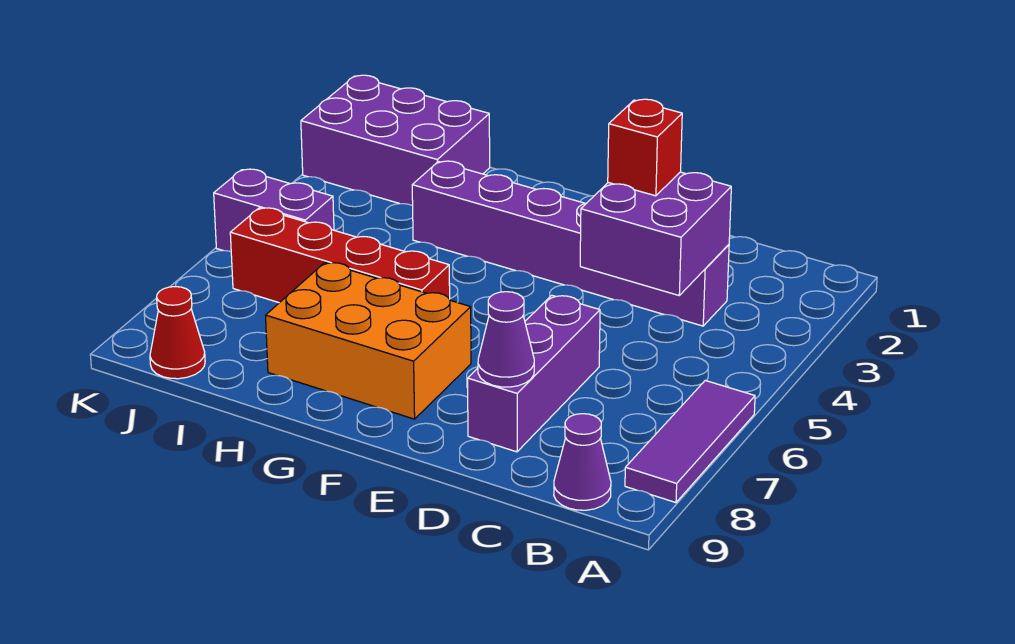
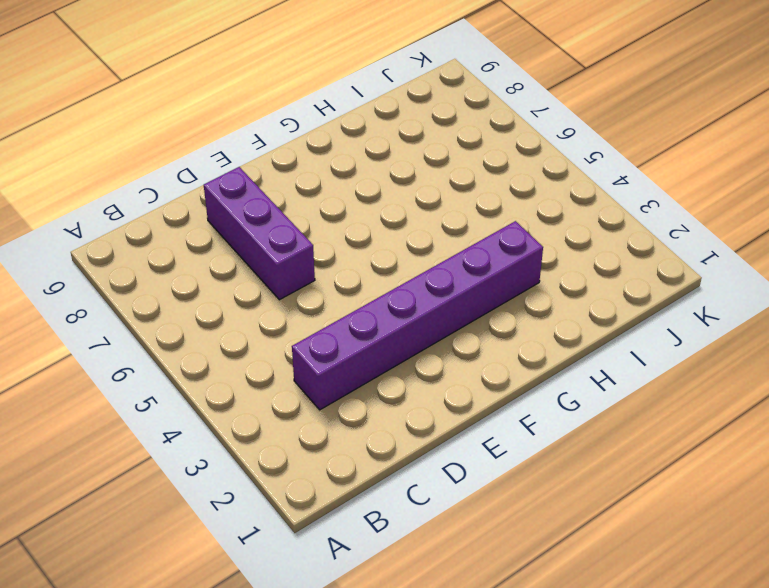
none -> purple tile A6:A8 level 1
none -> purple cone B9 level 1
none -> orange brick F7:H8 level 1

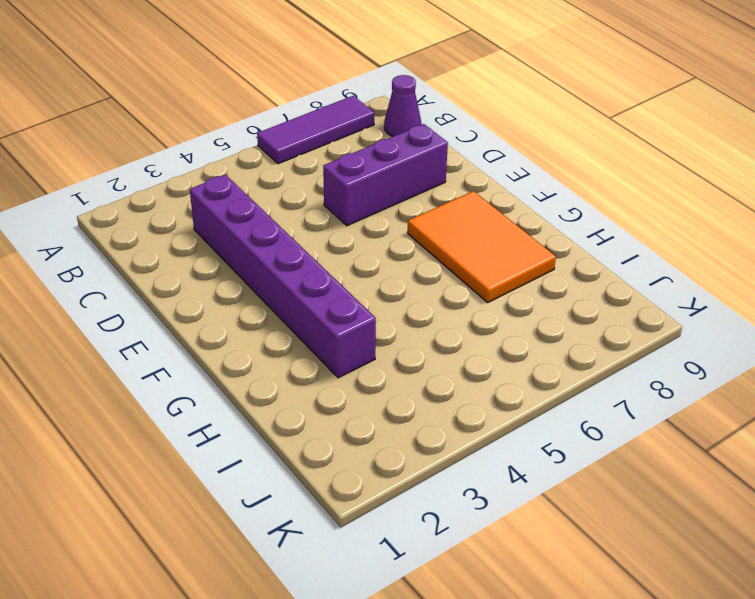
orange tile F7:H8 level 1 -> orange brick F7:H8 level 1
none -> red brick G6:J6 level 1
none -> purple brick I1:K2 level 1
none -> purple brick J5:K5 level 1

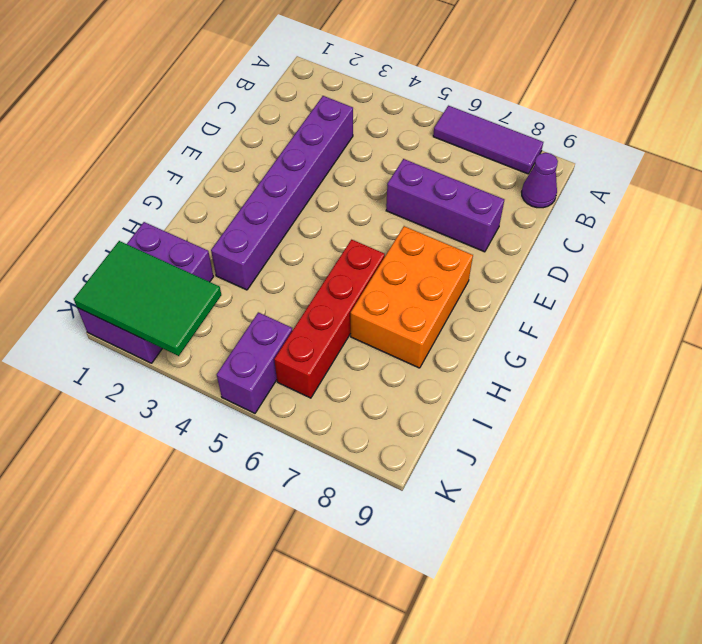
green tile J1:K3 level 2 -> none
none -> red cone J9 level 1
none -> purple brick C3:D4 level 2
none -> purple cone D8 level 2

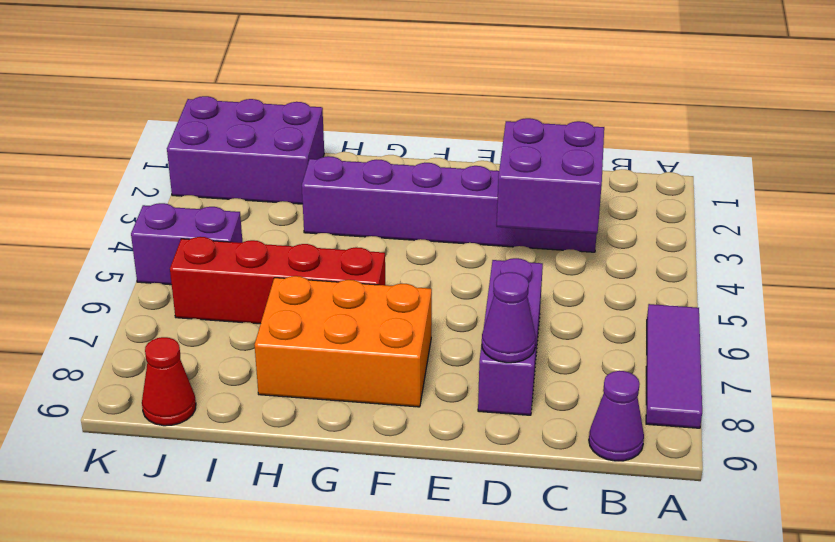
none -> red brick D3 level 3

